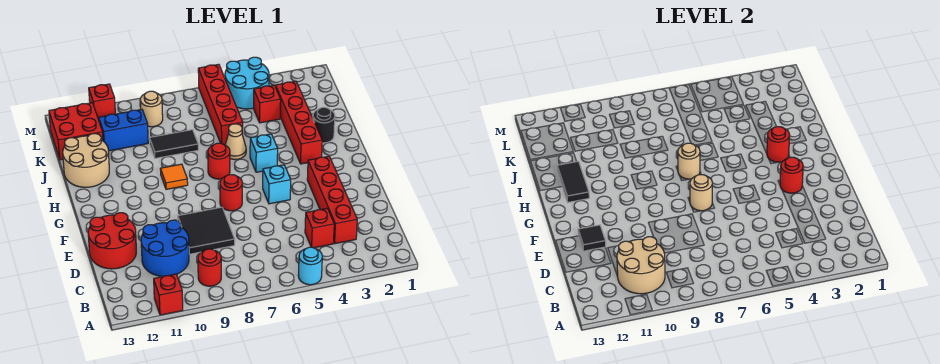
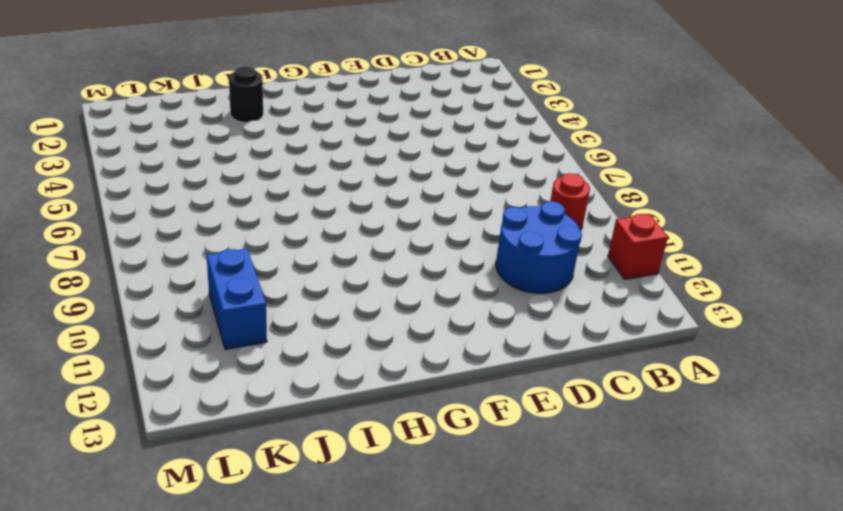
none -> cyan round brick A5 level 1
none -> red brick C3:F3 level 1
none -> red brick C4 level 1
none -> black tile D8:E9 level 1

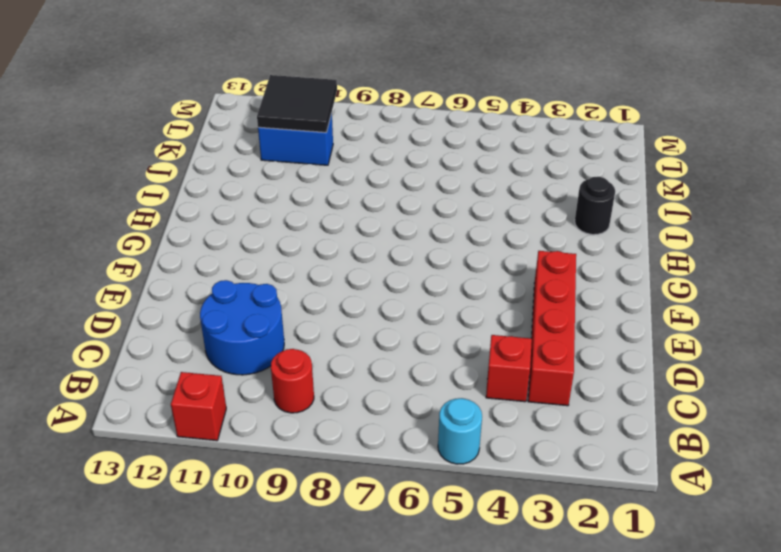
black tile K10:L11 level 2 -> black tile D8:E9 level 1
none -> red round brick D12:E13 level 1
none -> cyan brick F5 level 1
none -> red round brick F7 level 1
none -> red brick H3:K3 level 1

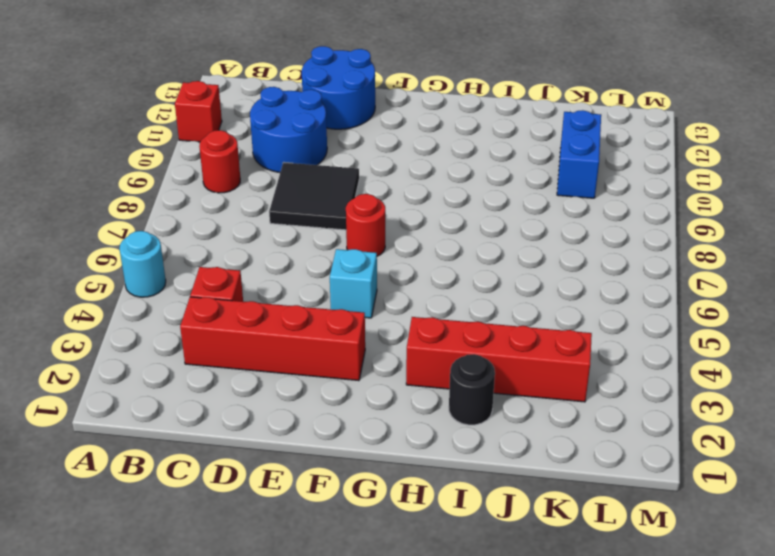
blue round brick D12:E13 level 1 -> red round brick D12:E13 level 1
none -> cyan brick H5 level 1
none -> red round brick H7 level 1
none -> orange tile H9 level 1
none -> tan cone I6 level 1

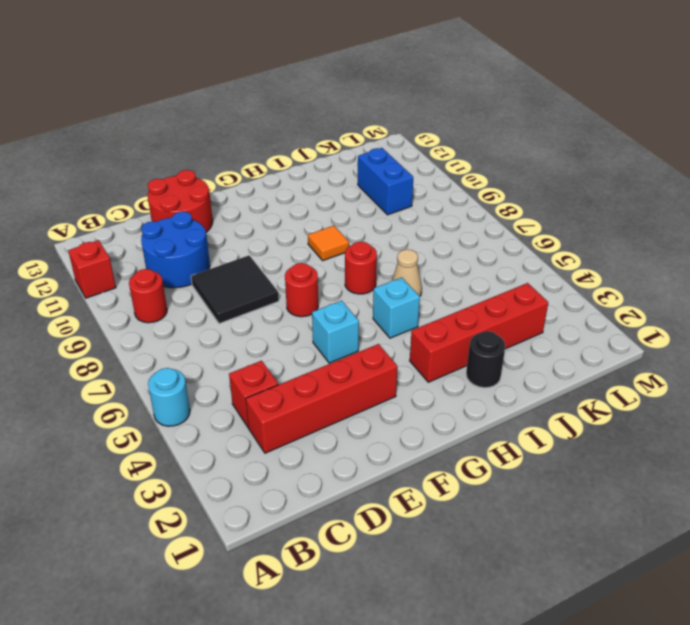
none -> tan round brick I12:J13 level 1
none -> red brick J6:M6 level 1
none -> black tile J8:J9 level 1
none -> red brick K4 level 1

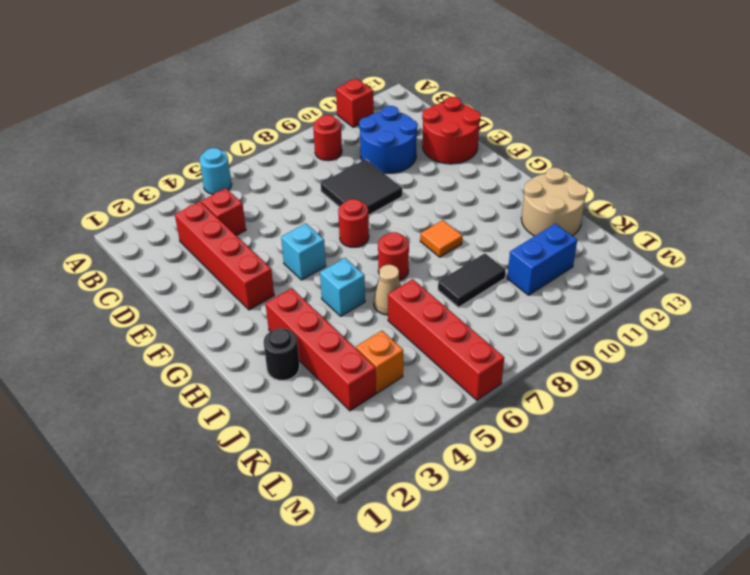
orange brick K4 level 1 -> red brick K4 level 1
none -> red brick K12:L13 level 1
none -> cyan round brick L4:M5 level 1
none -> tan round brick L9 level 1
none -> red brick M11 level 1

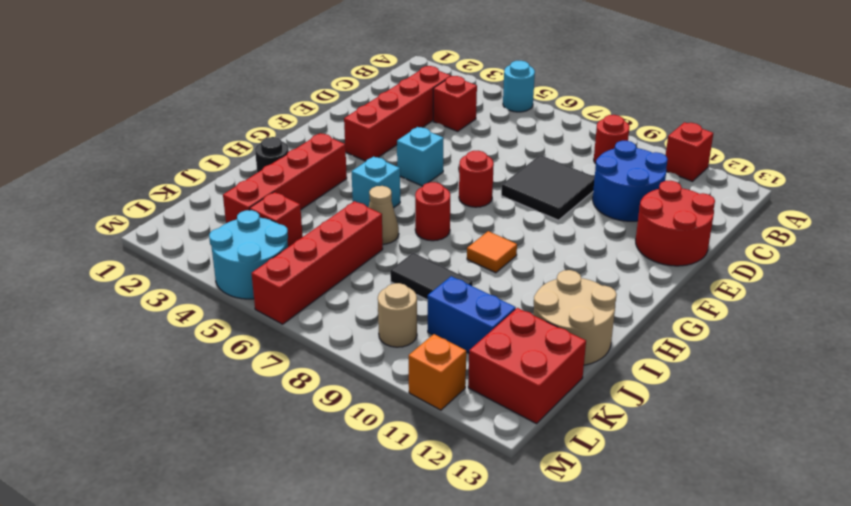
orange brick M11 level 1 -> red brick M11 level 1
none -> tan round brick B10:C11 level 2
none -> black tile E12 level 2
none -> red round brick F3 level 2
none -> tan round brick F7 level 2

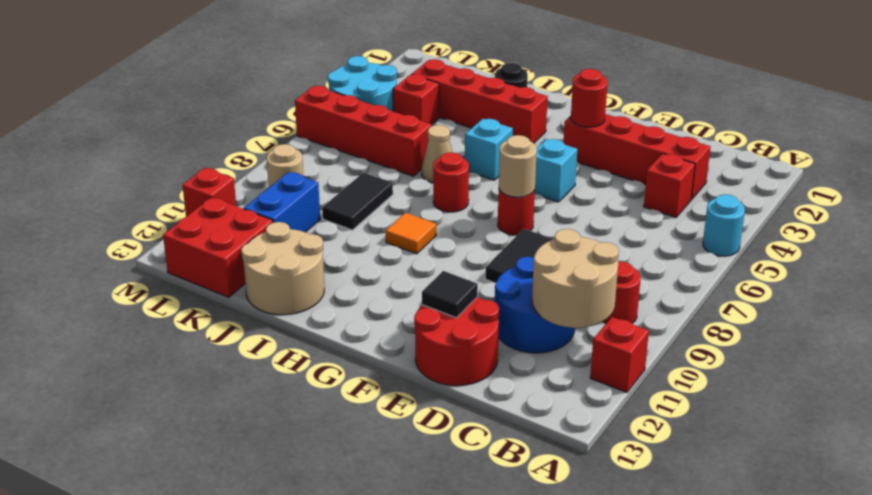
none -> red round brick H3 level 2
none -> tan round brick H7 level 2
none -> black tile H12:I12 level 2

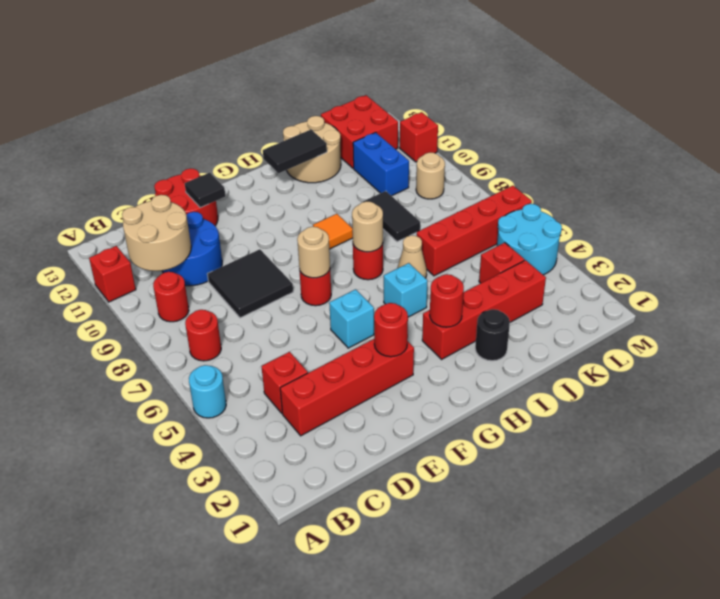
red round brick B7 level 1 -> none

